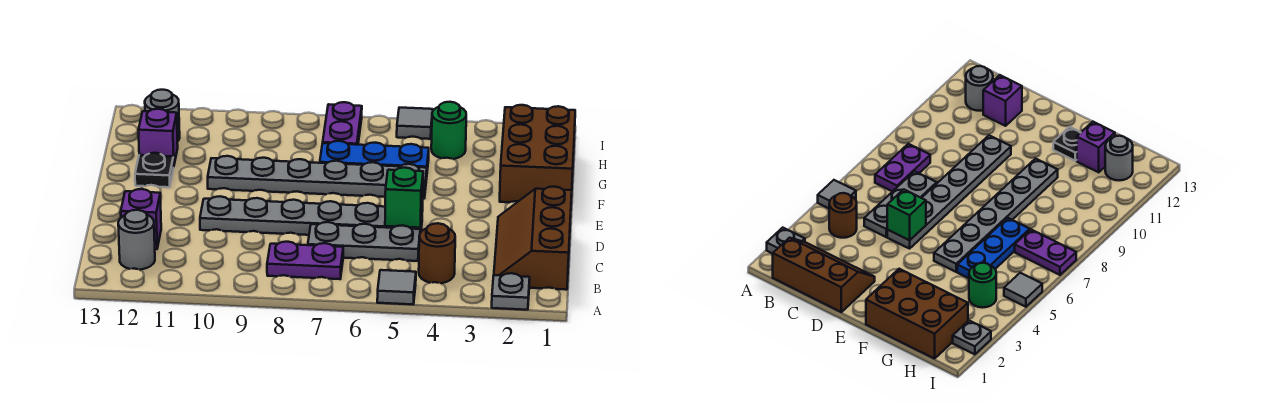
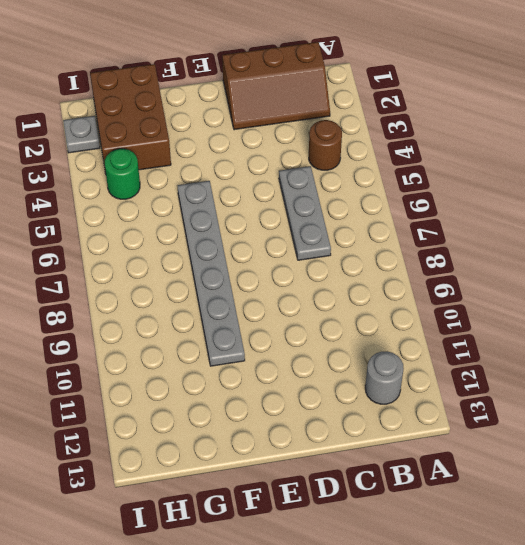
brown brick G1:H3 level 1 -> brown brick F1:H2 level 1
none -> grey plate A2 level 1
none -> grey tile A5 level 1
none -> purple plate B7:B8 level 1

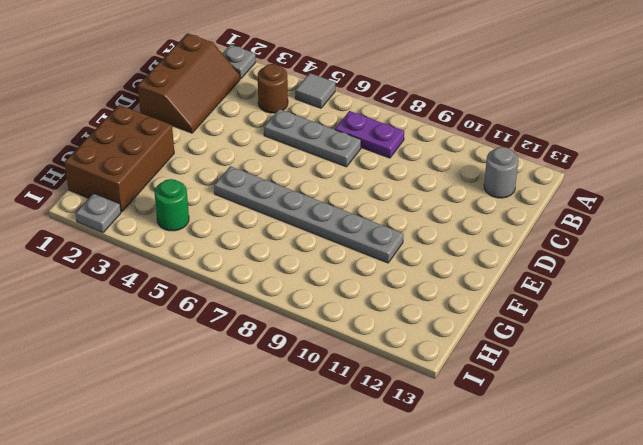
none -> purple brick C12 level 1
none -> grey plate D5:D10 level 1
none -> black plate F12 level 1

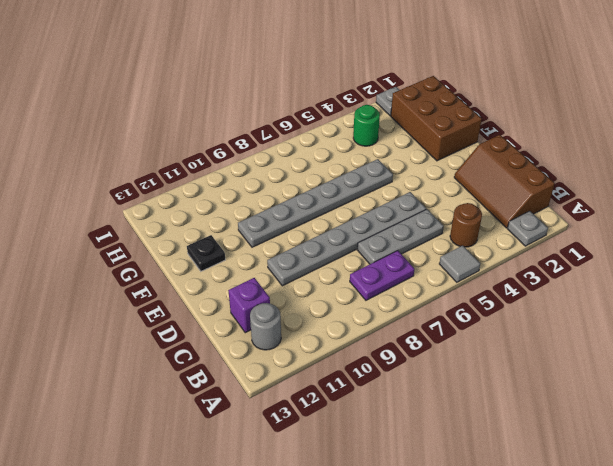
none -> blue plate G5:G7 level 1
none -> purple brick G12 level 1
none -> purple plate H7:I7 level 1

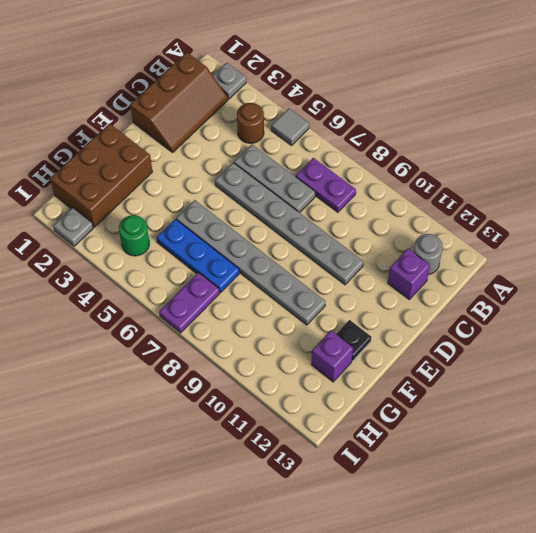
none -> grey round brick H12 level 1
none -> grey tile I5 level 1
none -> green brick D5 level 2

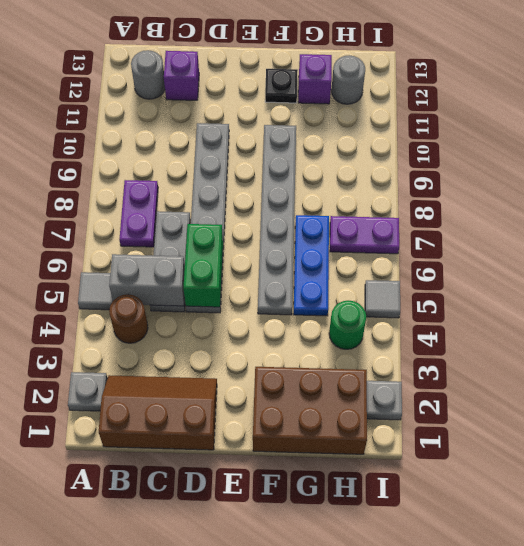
grey brick B5:C5 level 2 -> none
green brick D5:D6 level 2 -> green brick D5 level 2

